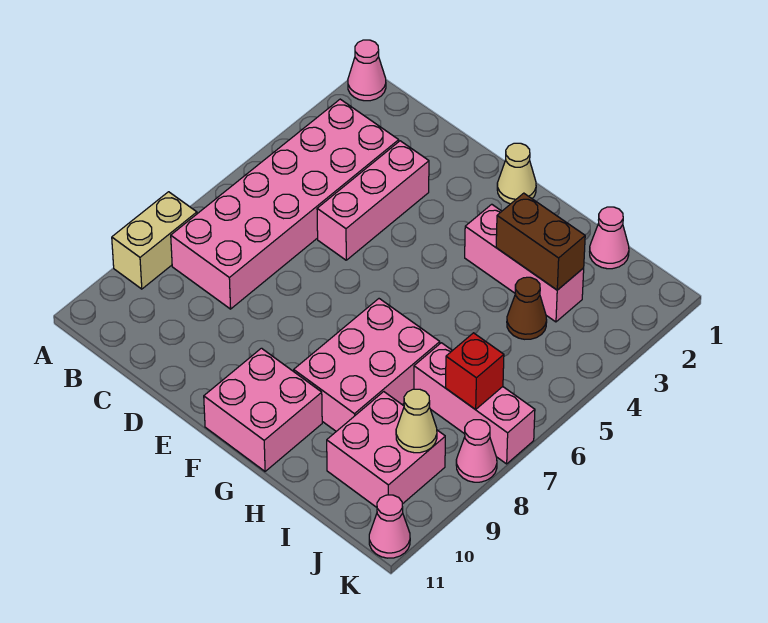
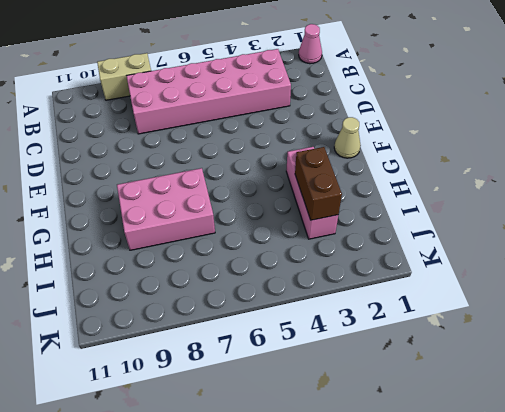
none -> pink brick D3:D5 level 1
none -> pink brick F10:G11 level 1
none -> pink cone I1 level 1

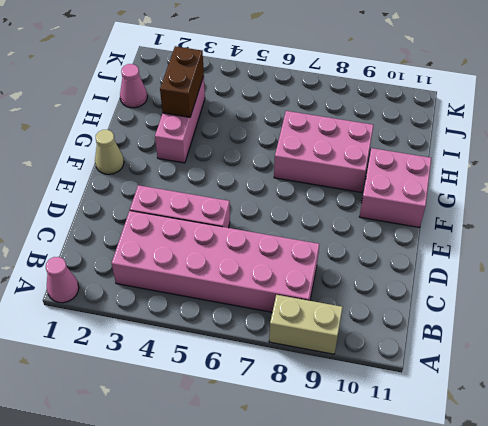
none -> brown cone I4 level 1
none -> pink brick I7:K7 level 1
none -> pink brick I9:J10 level 1

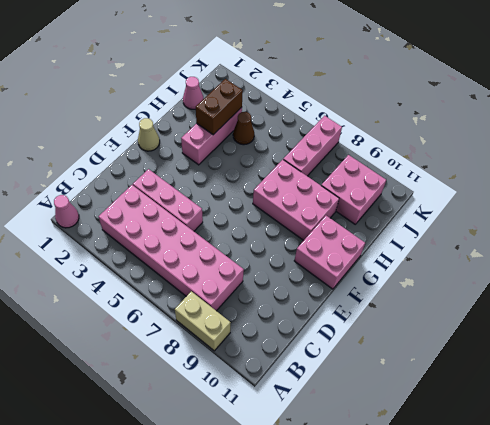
none -> pink cone K8 level 1
none -> pink cone K11 level 1
none -> red brick J7 level 2

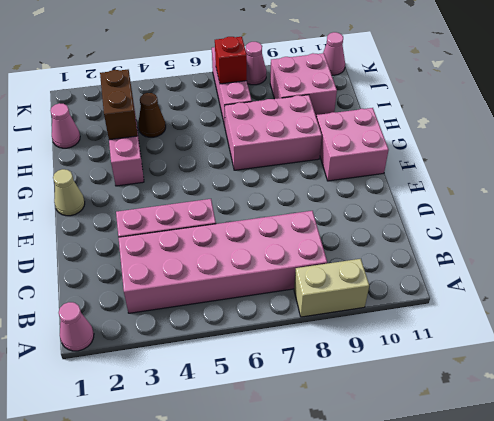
none -> tan cone J9 level 2

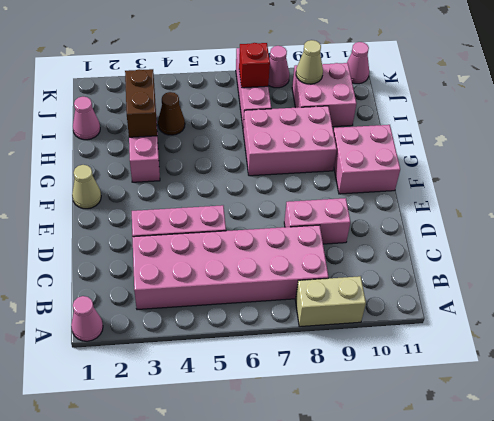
pink brick D8:D9 level 1 -> none

